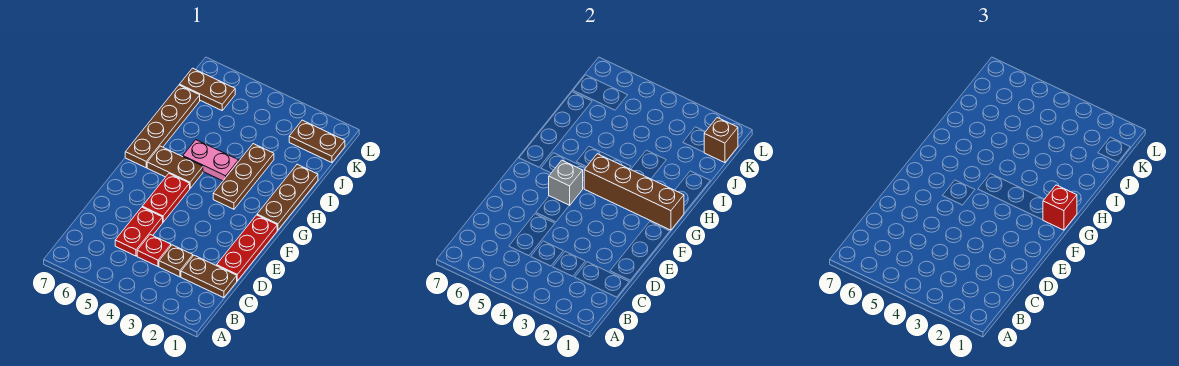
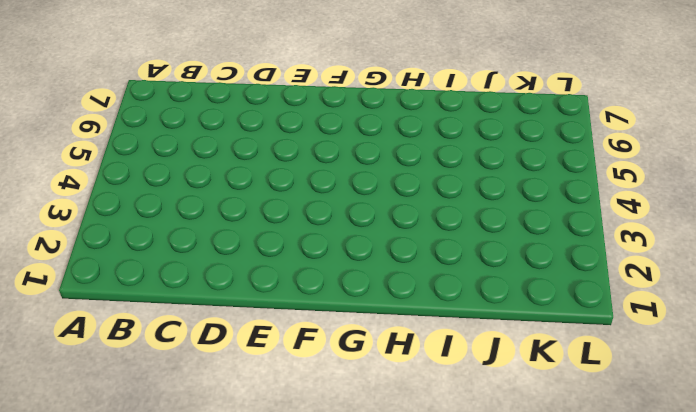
none -> brown plate C1:C2 level 1
none -> brown plate C3 level 1
none -> red plate C4 level 1

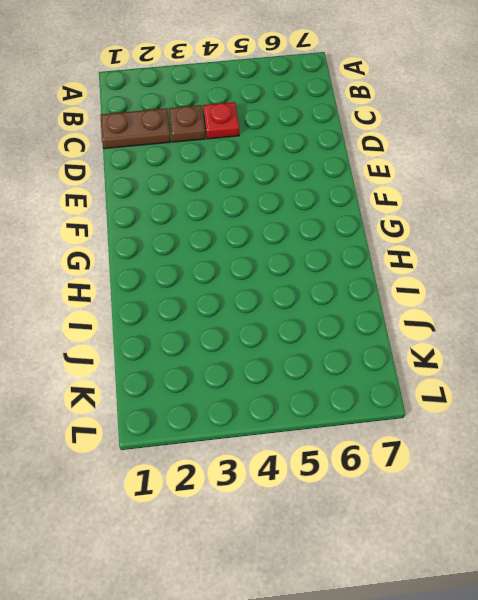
none -> red plate C5:D5 level 1
none -> red plate D1:F1 level 1
none -> red plate E5:F5 level 1

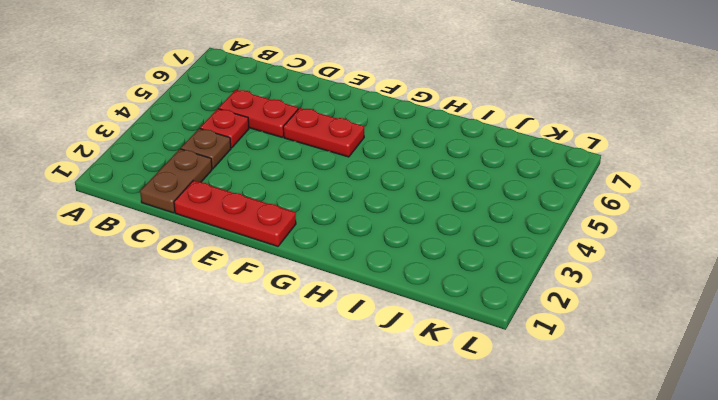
none -> brown plate G1:I1 level 1
none -> brown plate G3:I3 level 1
none -> brown plate G5:G6 level 1

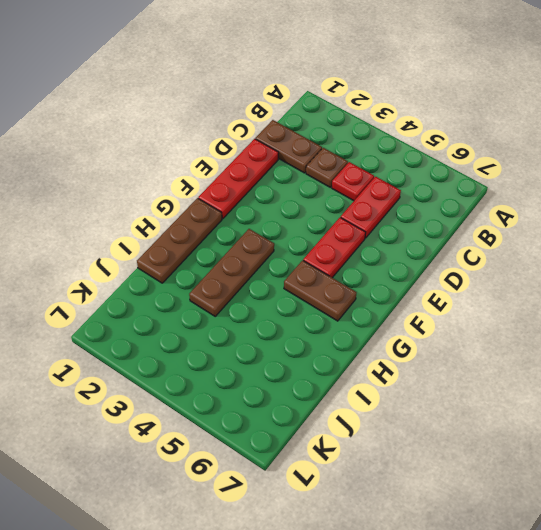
none -> brown plate G7:J7 level 1
none -> pink plate H4:H5 level 1
none -> brown plate K1:K2 level 1

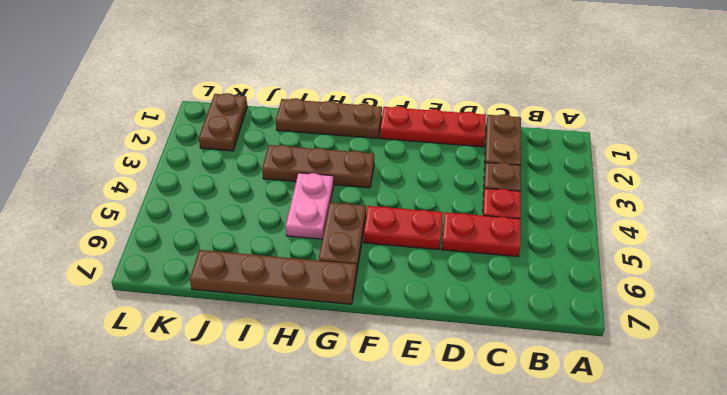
none -> brown plate K6:K7 level 1
none -> grey brick F5 level 2
none -> brown brick G1:G4 level 2

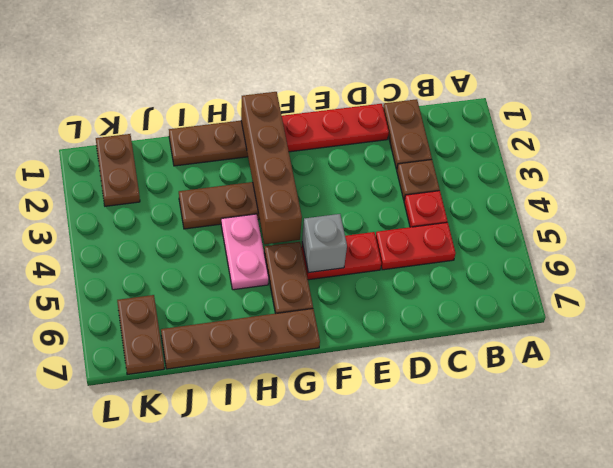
none -> brown brick K1 level 2
none -> red brick G1 level 3

